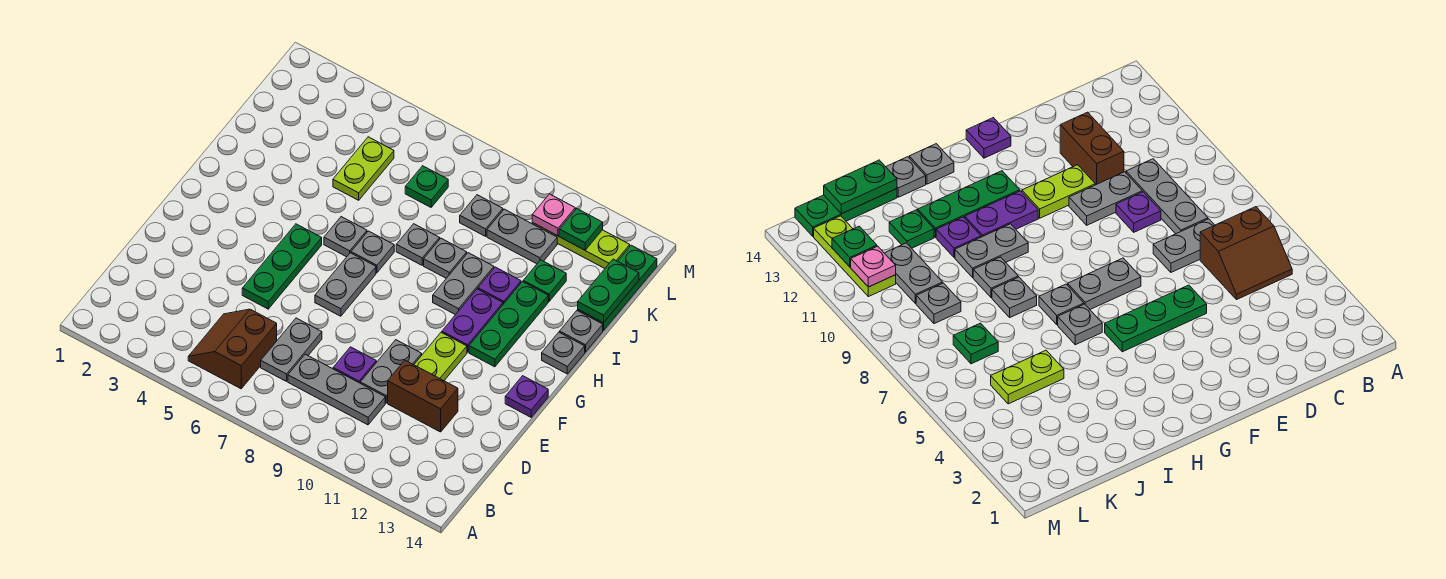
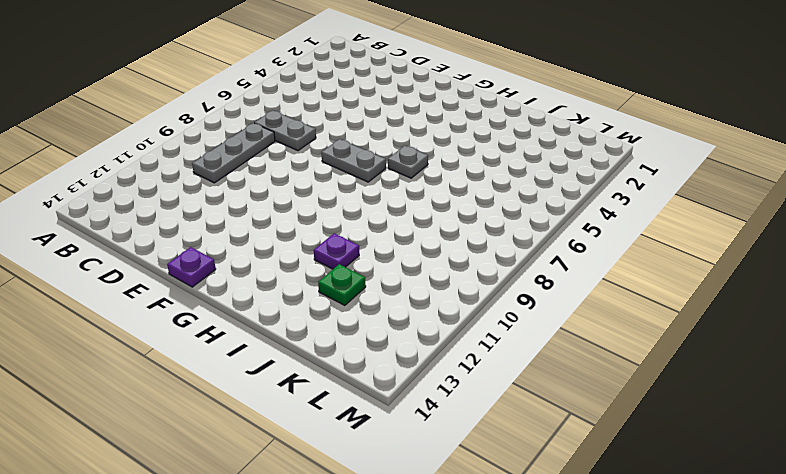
none -> brown slope B5:C6 level 1 top 6
none -> purple plate D9 level 1
none -> grey plate D10:E10 level 1
none -> brown brick D11:D12 level 1

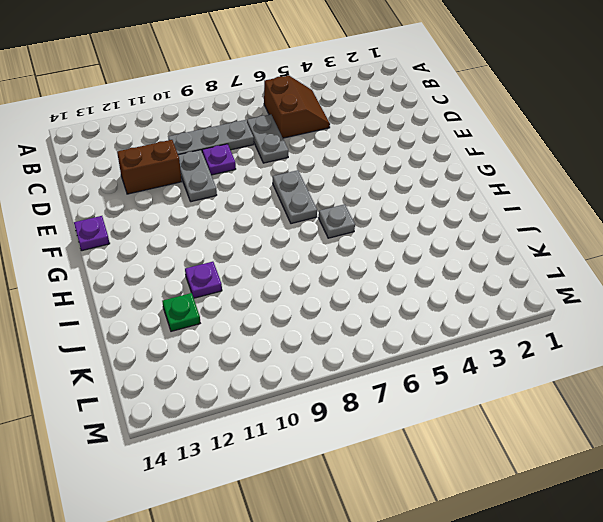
none -> green plate E5:G5 level 1
none -> lime plate E11:F11 level 1
none -> purple plate G11:H11 level 1
none -> green plate G12:I12 level 1

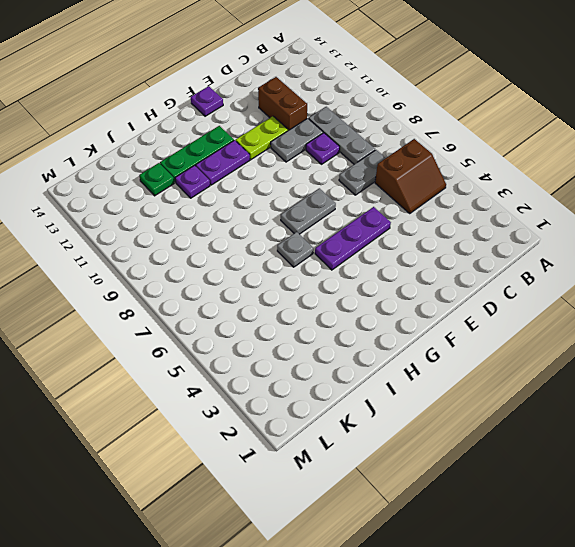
purple plate E5:G5 level 1 -> green plate E5:G5 level 1
none -> grey plate H7 level 1
none -> grey plate H10:I10 level 1
none -> grey plate H14 level 1
none -> grey plate I8 level 1

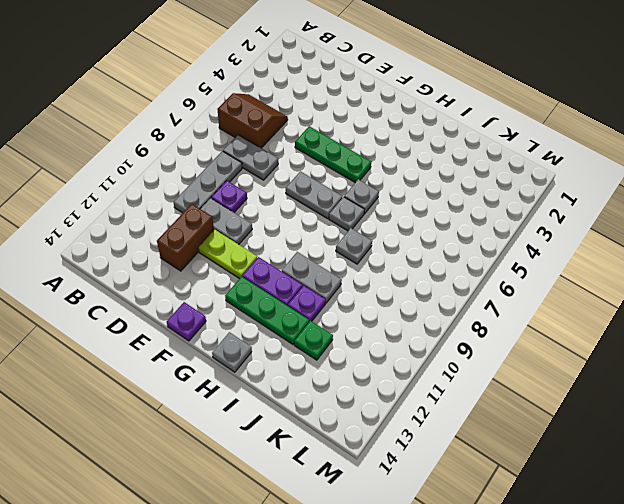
none -> grey plate I9 level 1
none -> grey plate I14 level 1
none -> lime plate J5:K5 level 1
none -> green plate J14:L14 level 1

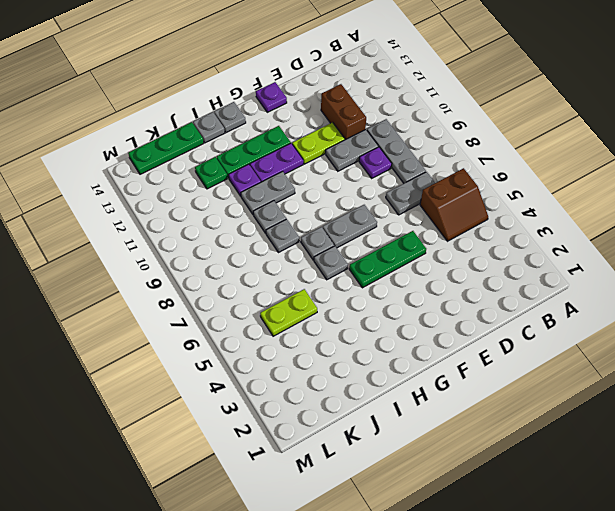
none -> green plate K7 level 1
none -> grey plate K9 level 1
none -> grey plate K10:K11 level 1
none -> lime plate L11:L13 level 1

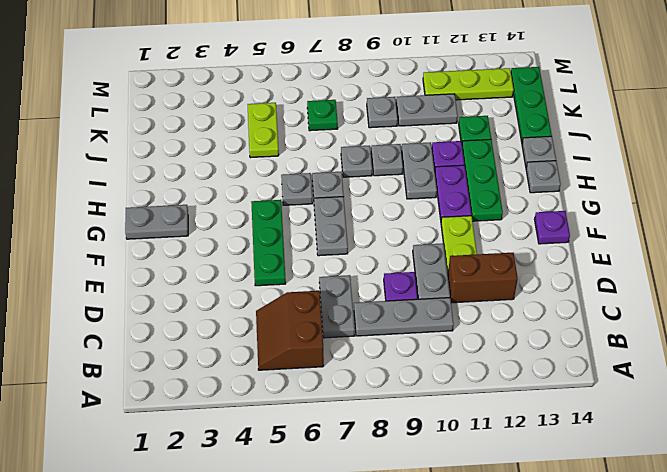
grey plate G1:G2 level 1 -> none
none -> green plate J14:K14 level 2
none -> pink plate L11 level 2
none -> green plate L12 level 2

